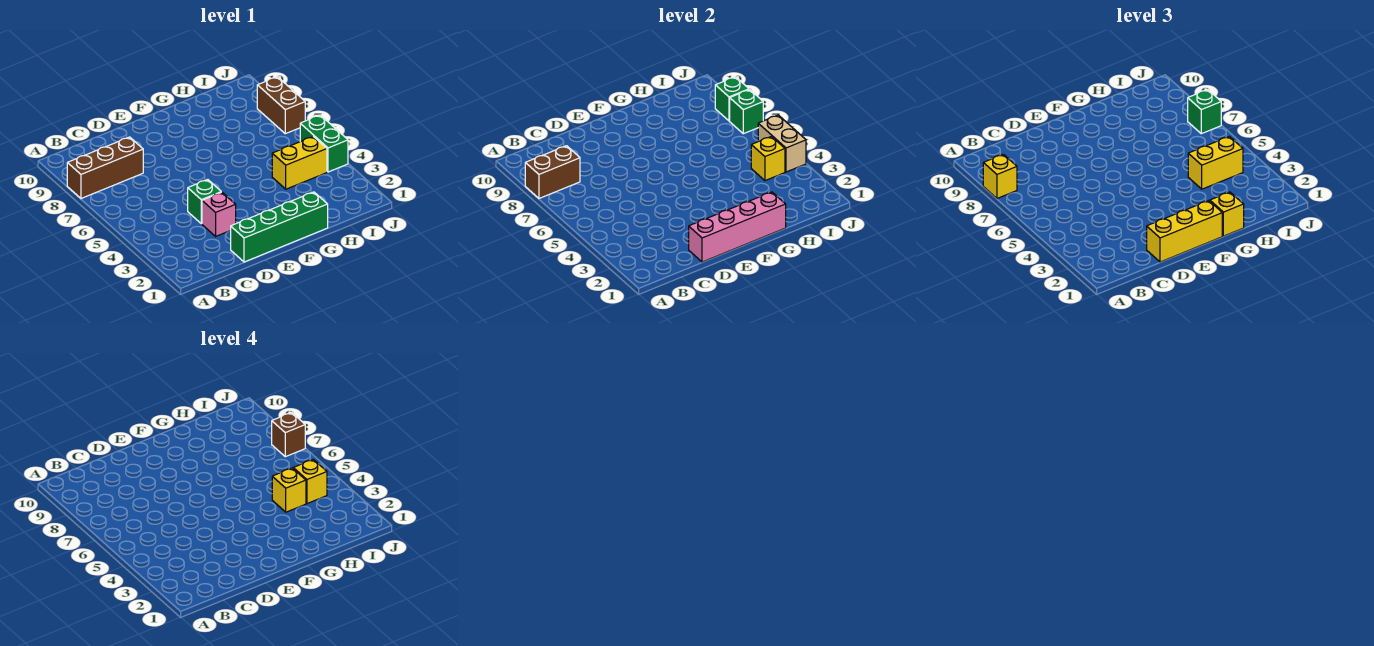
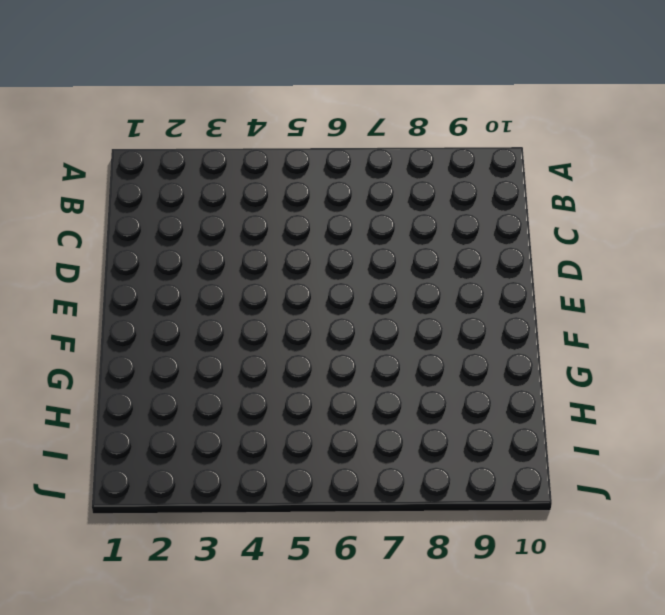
none -> brown brick A8:C8 level 1
none -> green brick D1:G1 level 1
none -> pink brick D3 level 1

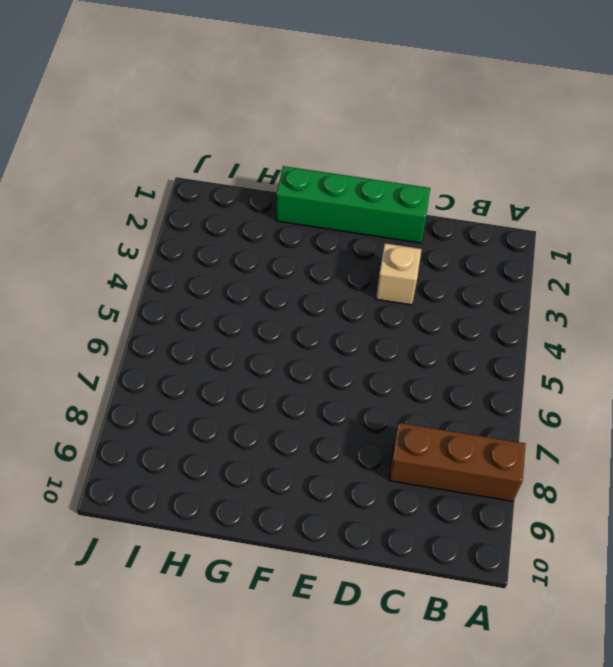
tan brick D3 level 1 -> pink brick D3 level 1
none -> green brick D4 level 1
none -> yellow brick H4:I4 level 1
none -> green brick J4:J5 level 1

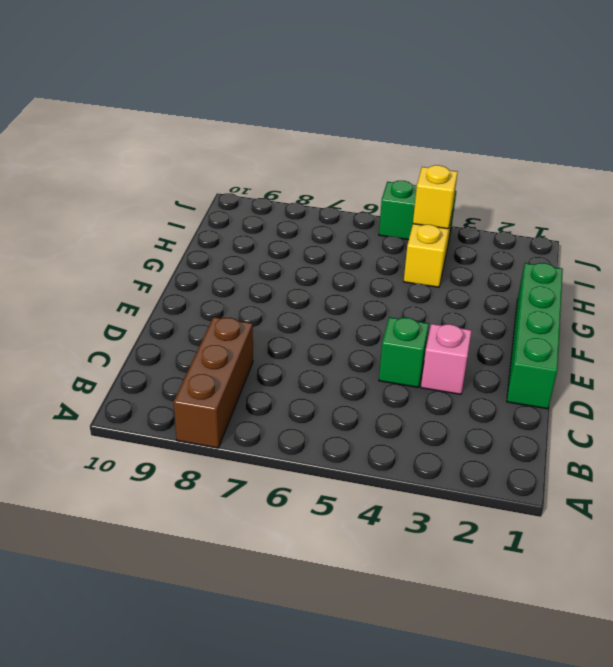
none -> brown brick J7:J8 level 1
none -> brown brick A8:B8 level 2
none -> pink brick D1:G1 level 2

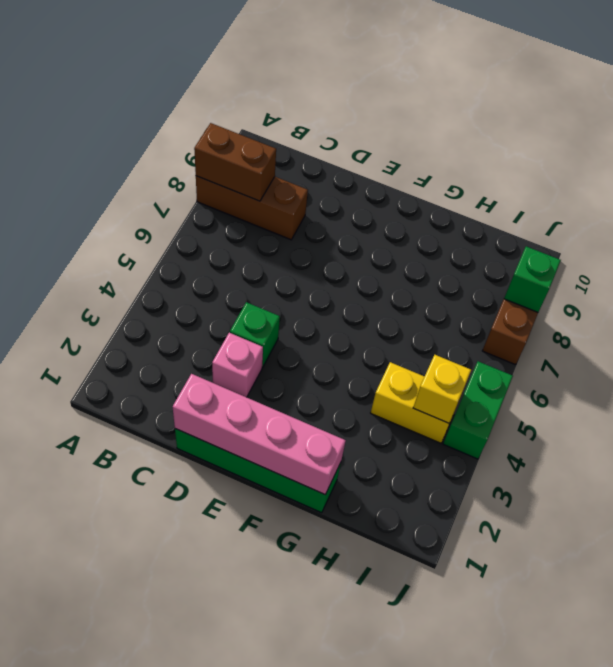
none -> tan brick J4:J5 level 2
none -> green brick J7 level 2
none -> yellow brick A8 level 3

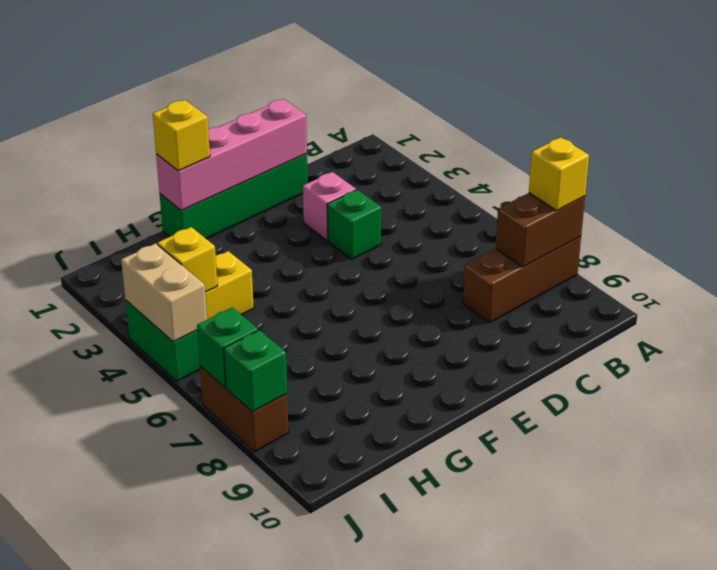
none -> yellow brick D1:F1 level 3
none -> yellow brick H4:I4 level 3
none -> green brick J7 level 3

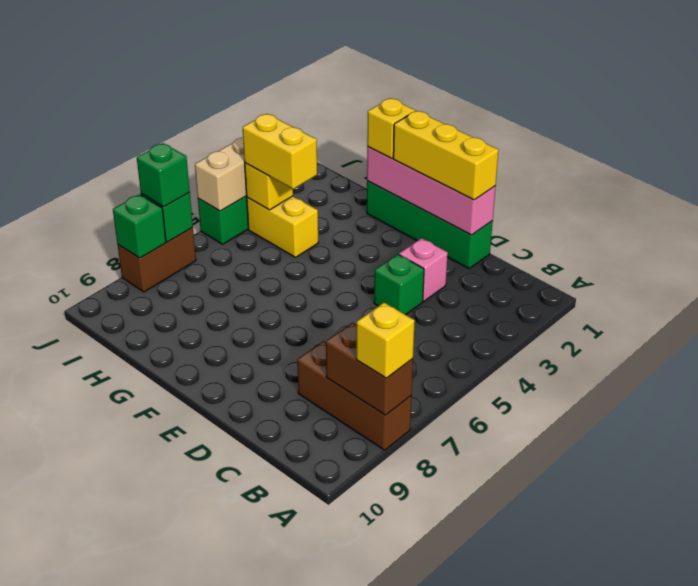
none -> yellow brick H4 level 4
none -> yellow brick I4 level 4
none -> brown brick J7 level 4

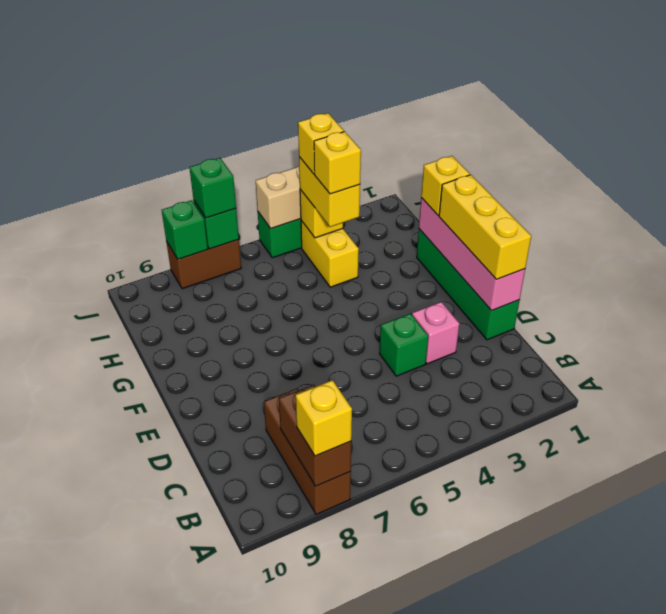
none -> brown brick J7 level 4

